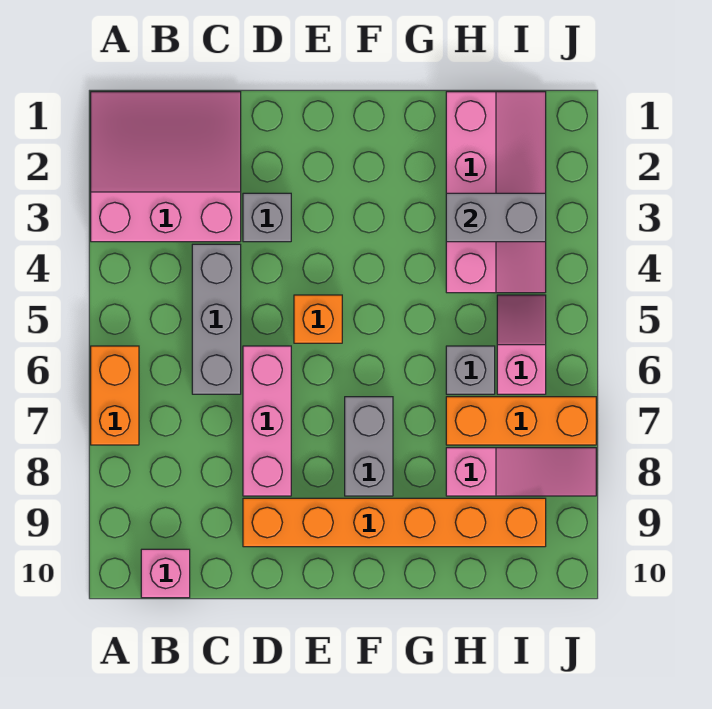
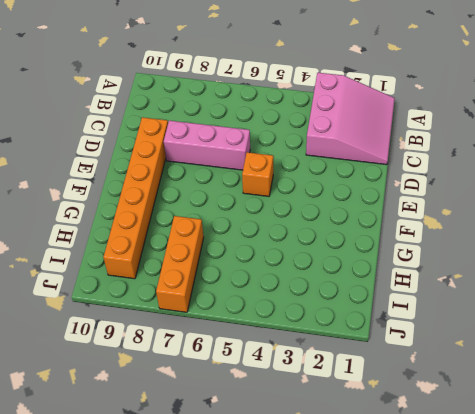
none -> orange brick A6:A7 level 1
none -> pink brick B10 level 1
none -> grey brick C4:C6 level 1

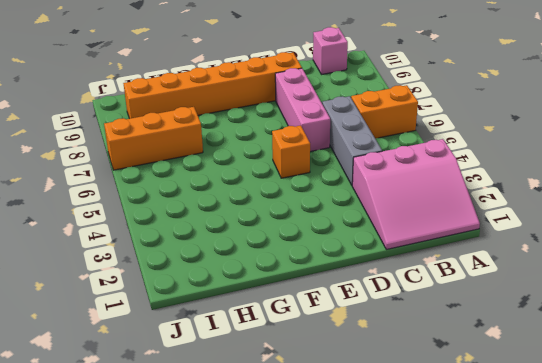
orange brick A6:B6 level 1 -> orange brick A6:A7 level 1
none -> grey brick D3 level 1
none -> grey brick F7:F8 level 1
none -> pink slope H1:I4 level 1 top H

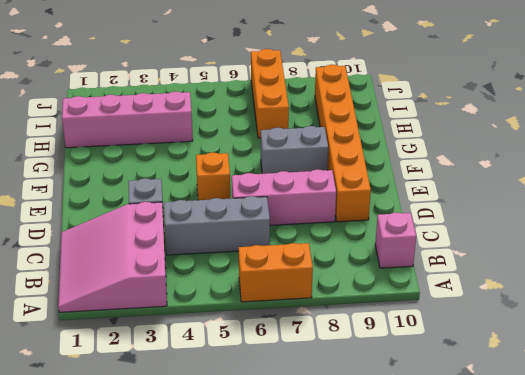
none -> grey brick H6 level 1
none -> pink slope H8:J8 level 1 top H
none -> pink slope I5:I6 level 1 top 6

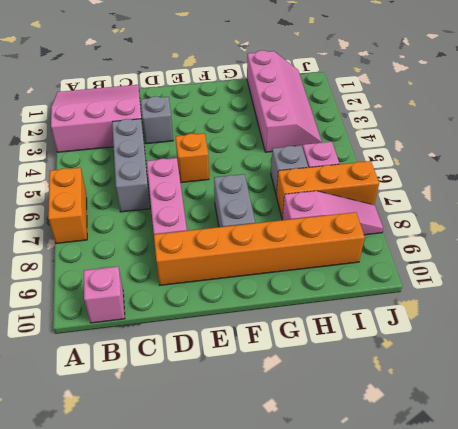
none -> grey brick H3:I3 level 2

